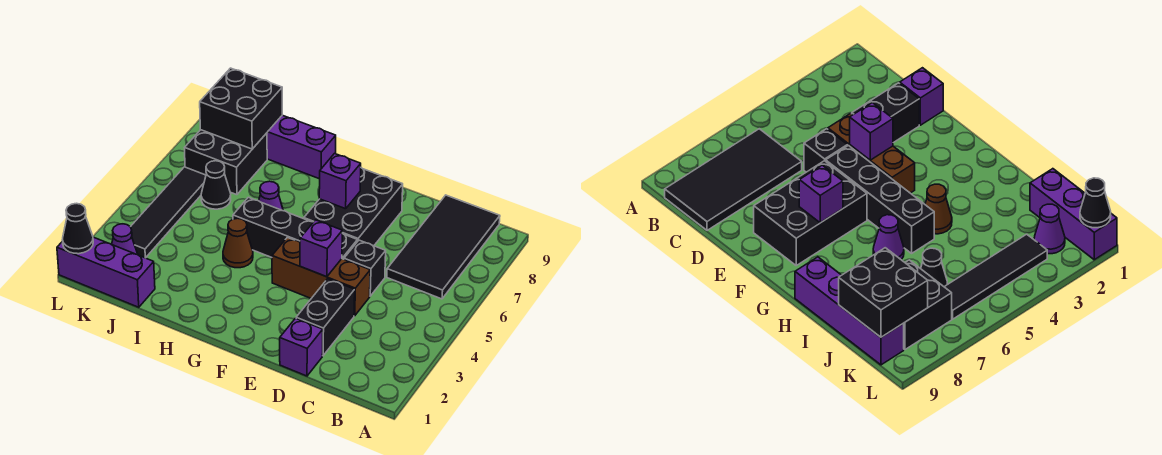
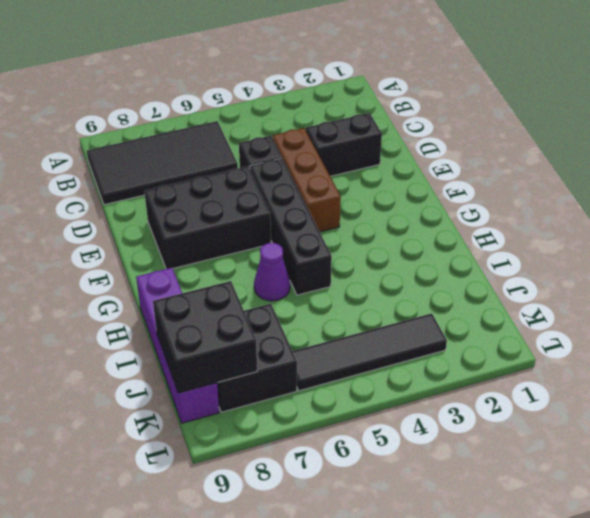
none -> purple brick D1 level 1
none -> brown cone H4 level 1
none -> purple brick J1:L1 level 1

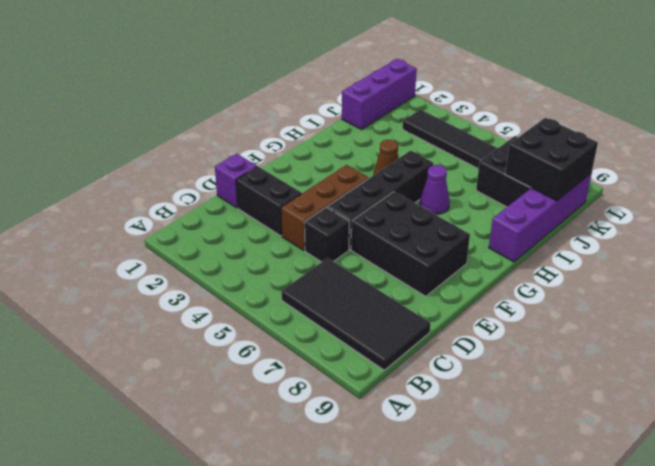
none -> black cone J6 level 1
none -> purple cone K2 level 1
none -> purple brick E4 level 2

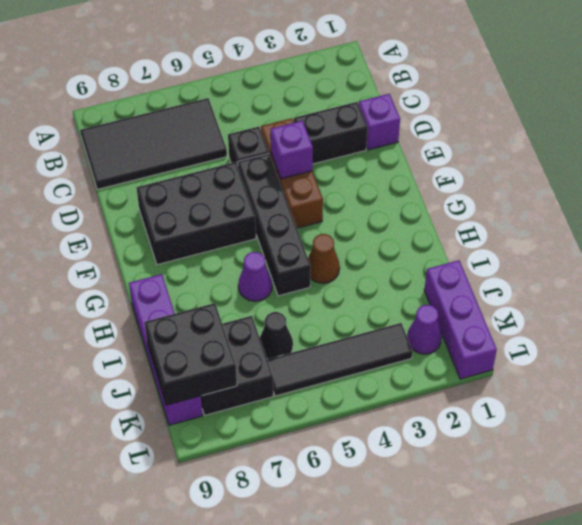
none -> purple brick F7 level 2
none -> black cone L1 level 2

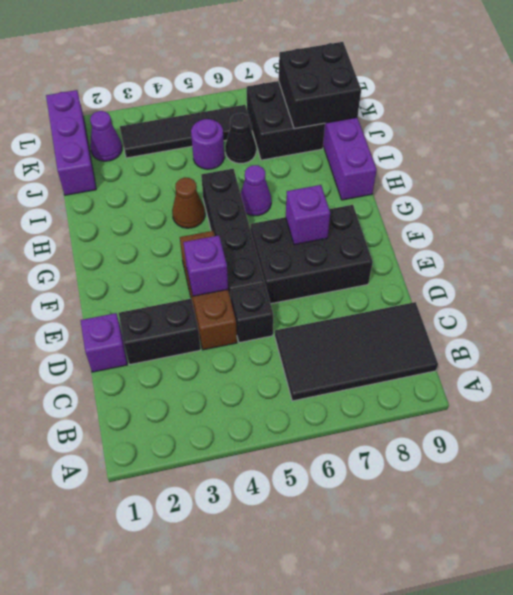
purple round brick J5 level 1 -> none
none -> black cone L1 level 2

